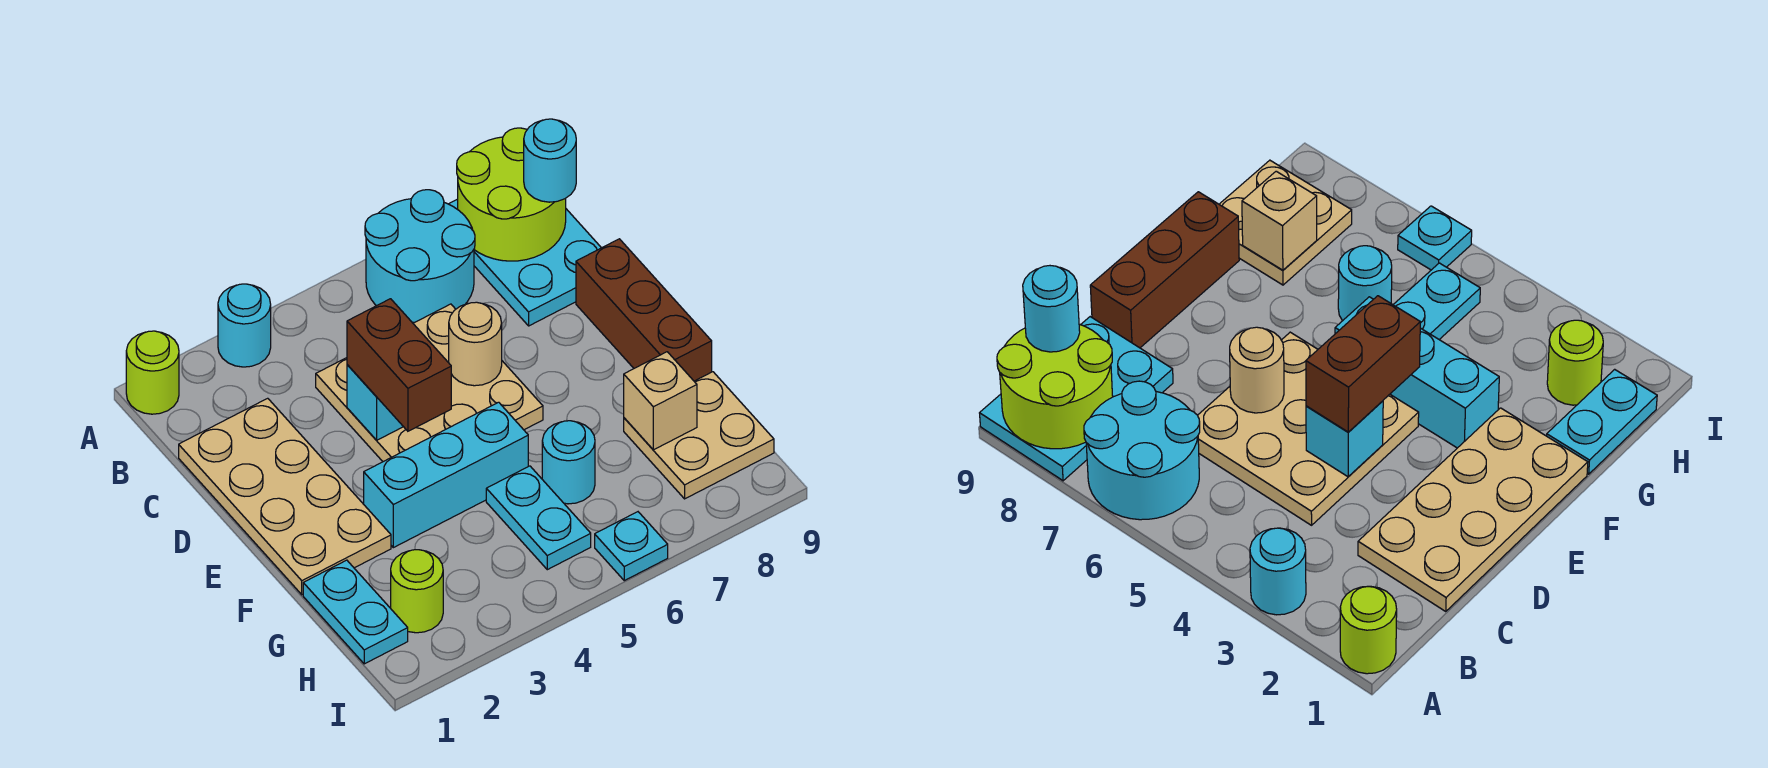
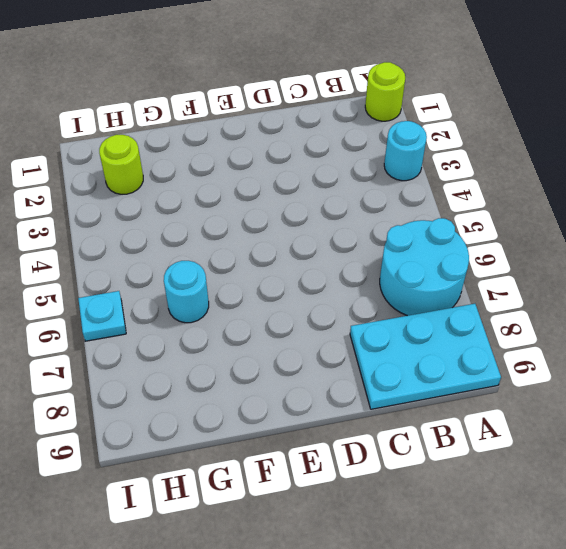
none -> tan plate C1:F2 level 1
none -> tan plate C4:E6 level 1
none -> brown brick D9:F9 level 1

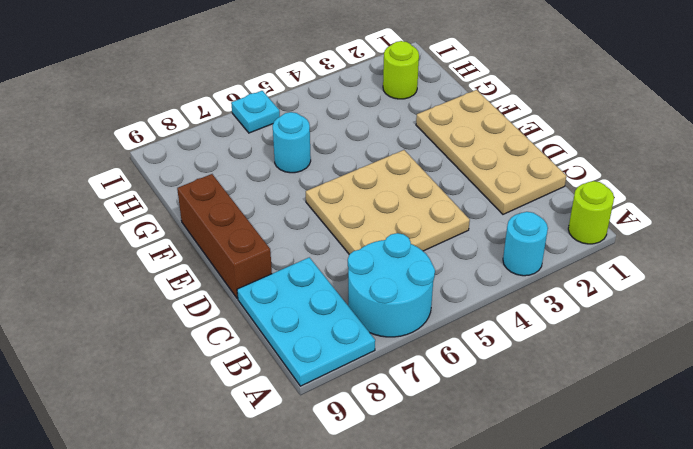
none -> cyan brick F3:F5 level 1
none -> cyan plate G1:H1 level 1
none -> cyan plate G5:H5 level 1

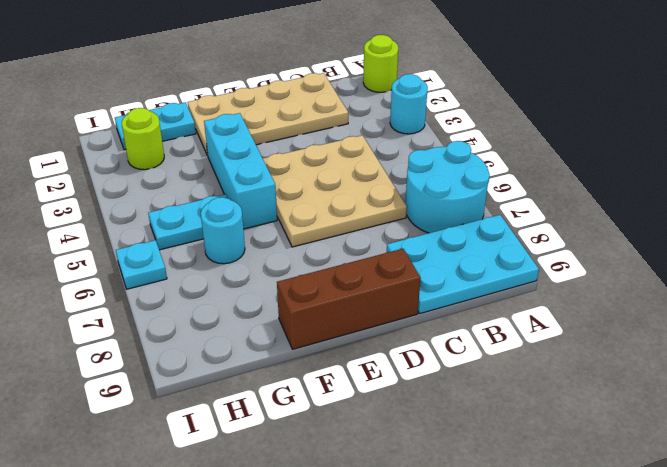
none -> tan plate G8:H9 level 1
none -> lime round brick A8:B9 level 2
none -> cyan brick D4 level 2

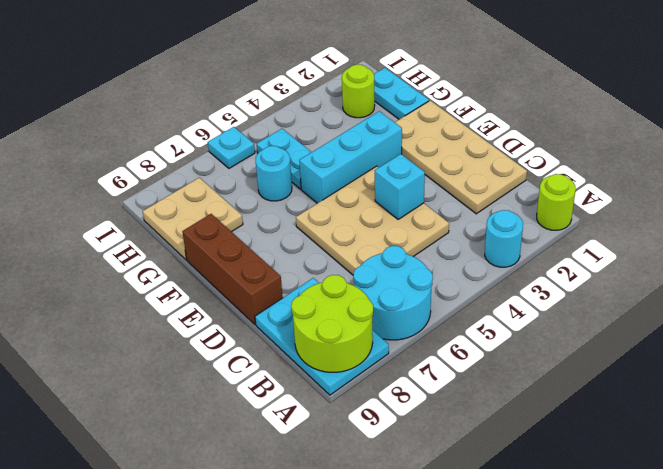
none -> tan round brick D6 level 2
none -> tan brick G8 level 2
none -> cyan round brick B9 level 3

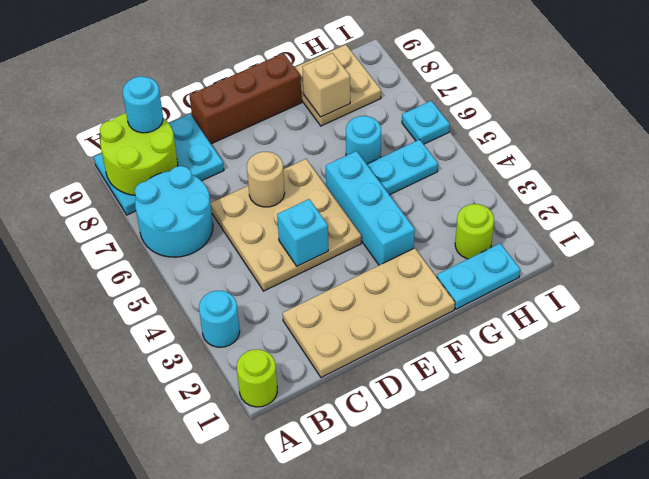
none -> brown brick D4:E4 level 3

